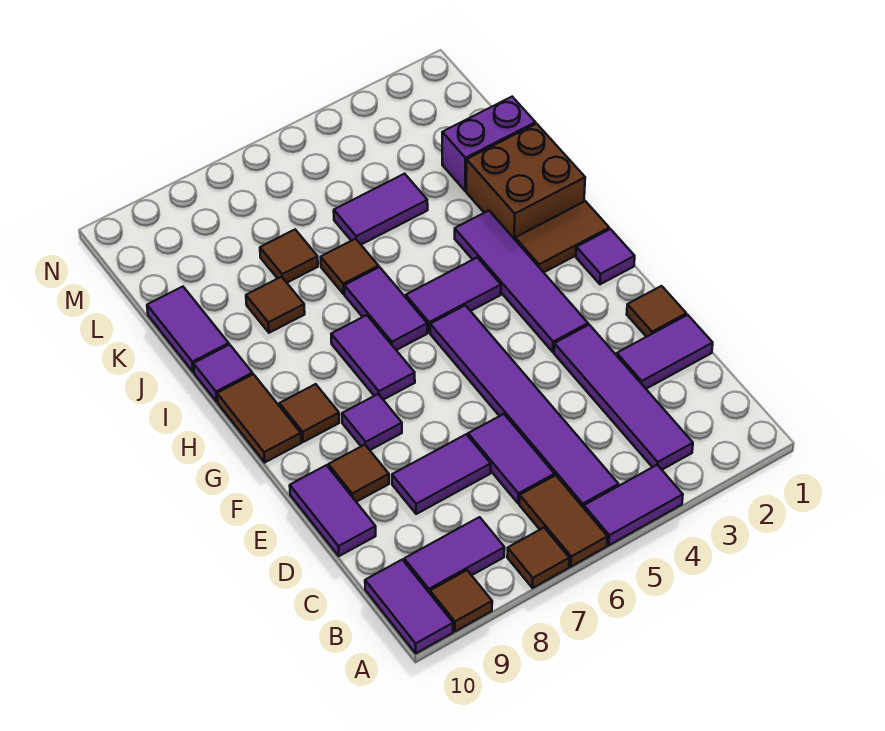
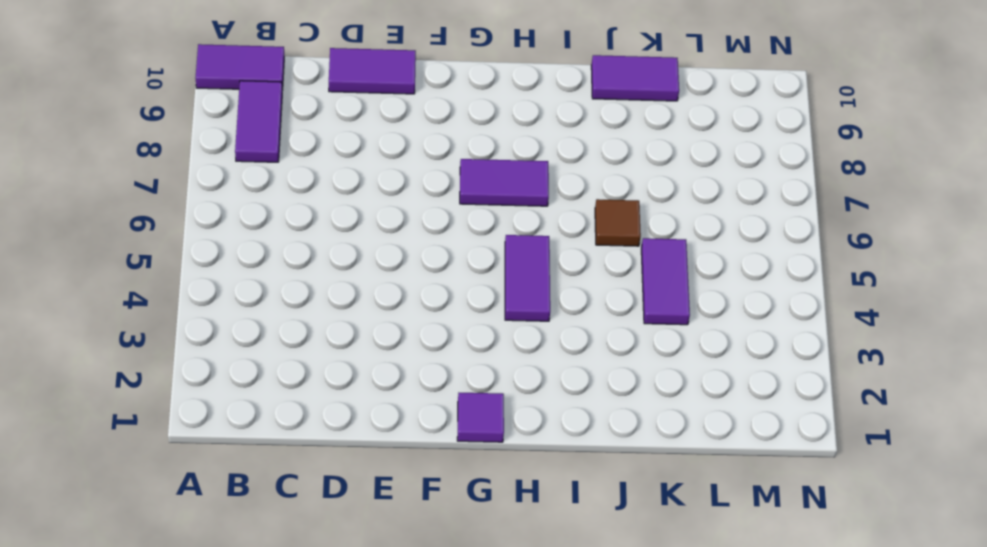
none -> purple tile A4:A5 level 1
none -> brown tile A6:B6 level 1
none -> brown tile A7 level 1
none -> brown tile A9 level 1

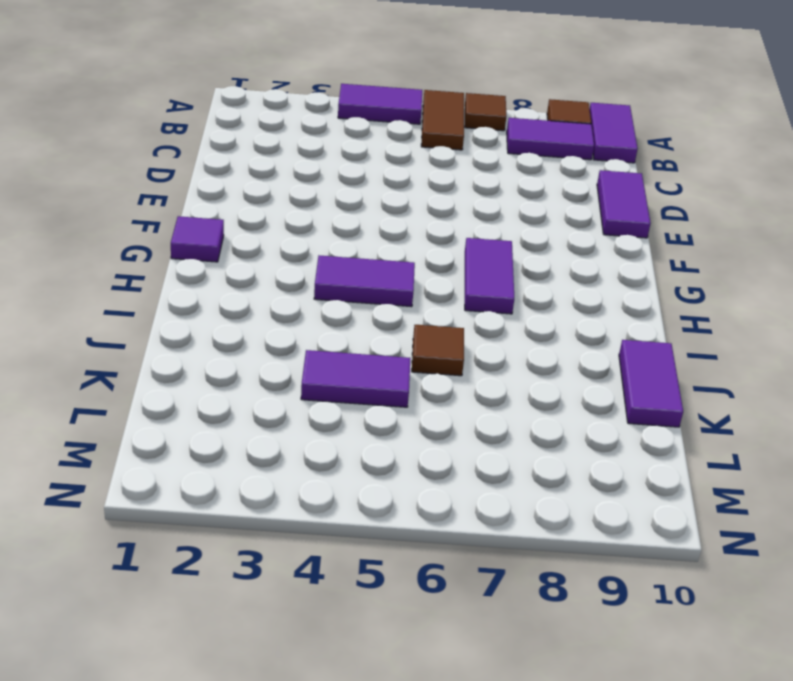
none -> purple tile B3:E3 level 1
none -> purple tile B5:G5 level 1
none -> purple tile C6:D6 level 1
none -> purple tile D1:D2 level 1

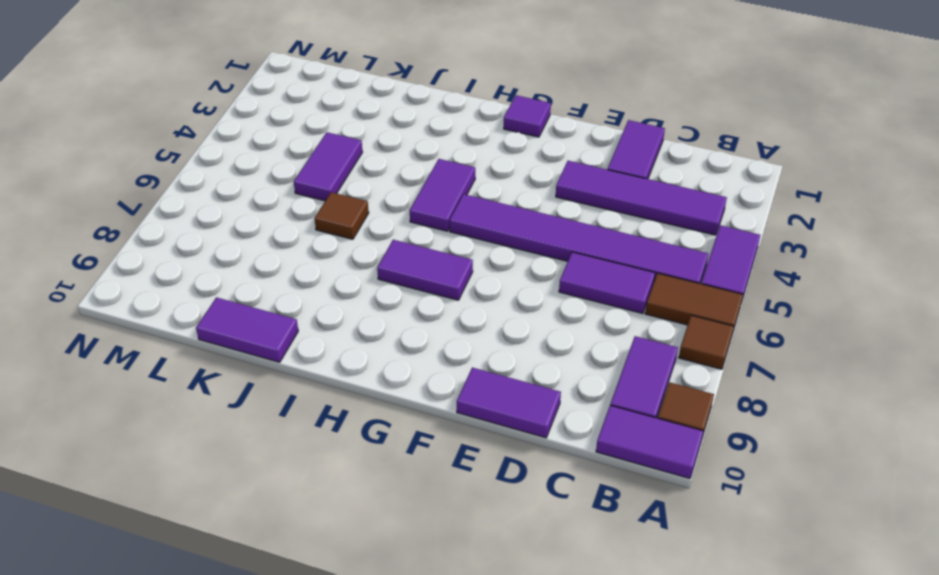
none -> purple tile D7:D8 level 1
none -> brown tile E1 level 1
none -> brown tile E9 level 1
none -> purple tile F3:I3 level 1

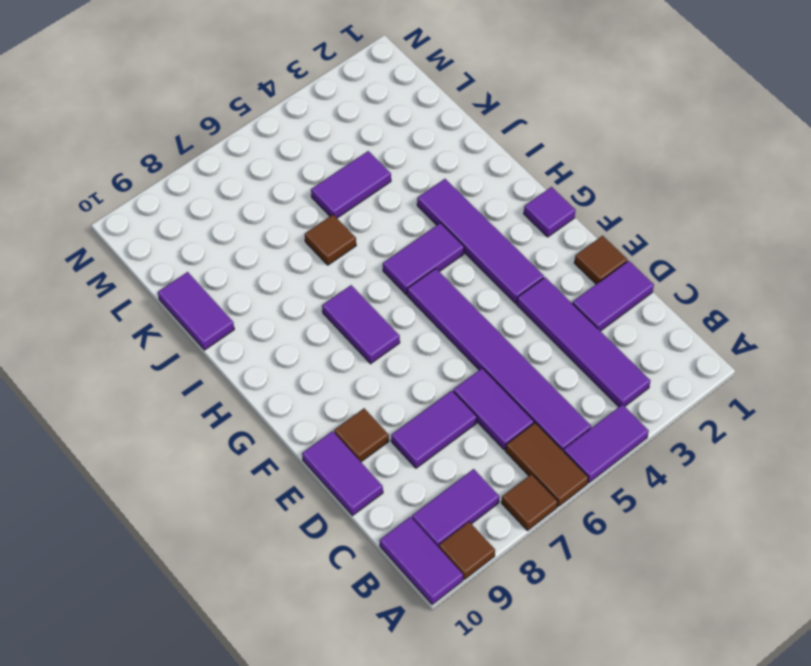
none -> purple tile F8 level 1
none -> brown tile G9 level 1
none -> brown tile G10:H10 level 1
none -> brown tile H1:H2 level 1

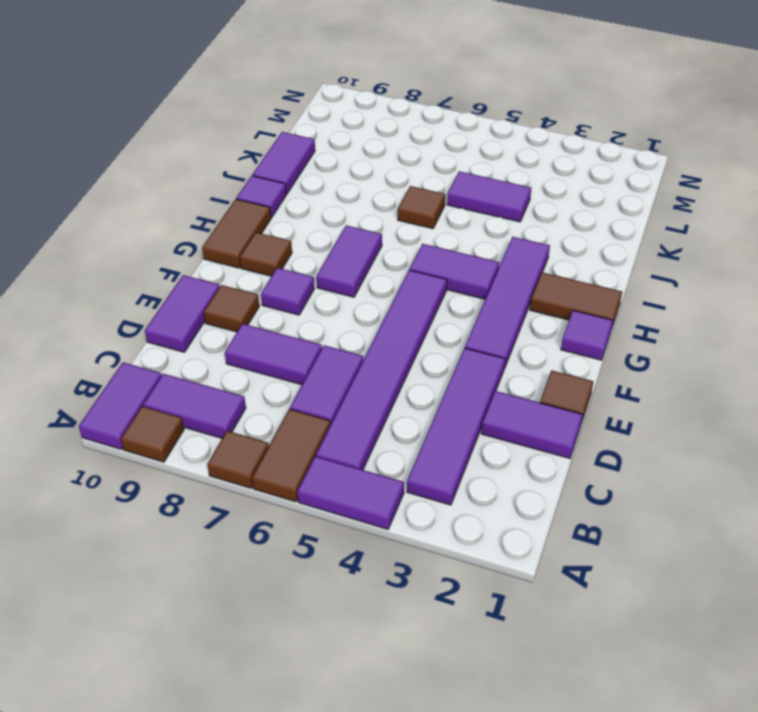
none -> purple tile H6:I6 level 1
none -> brown brick I1:J2 level 1
none -> brown tile J8 level 1
none -> purple brick K1:K2 level 1

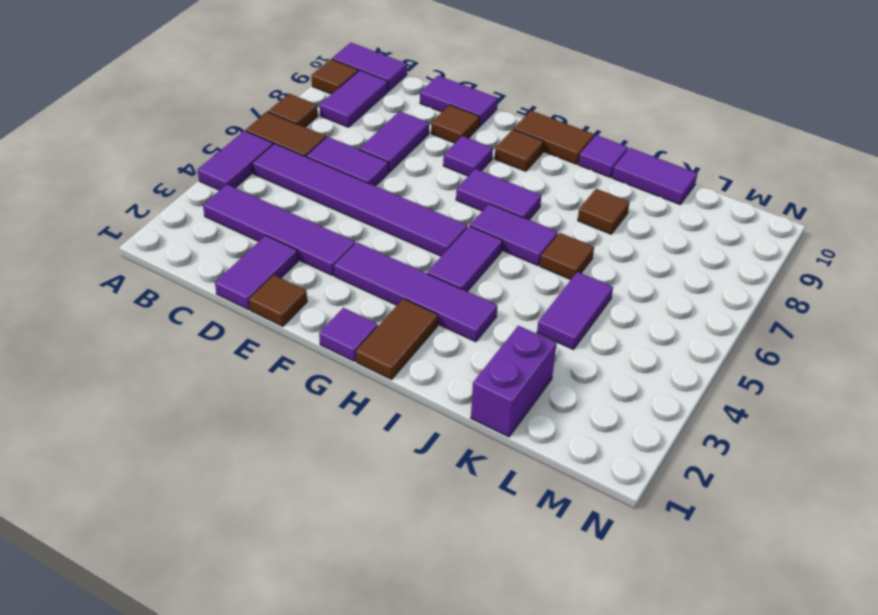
none -> brown brick I1:J2 level 1
none -> brown tile K7 level 1

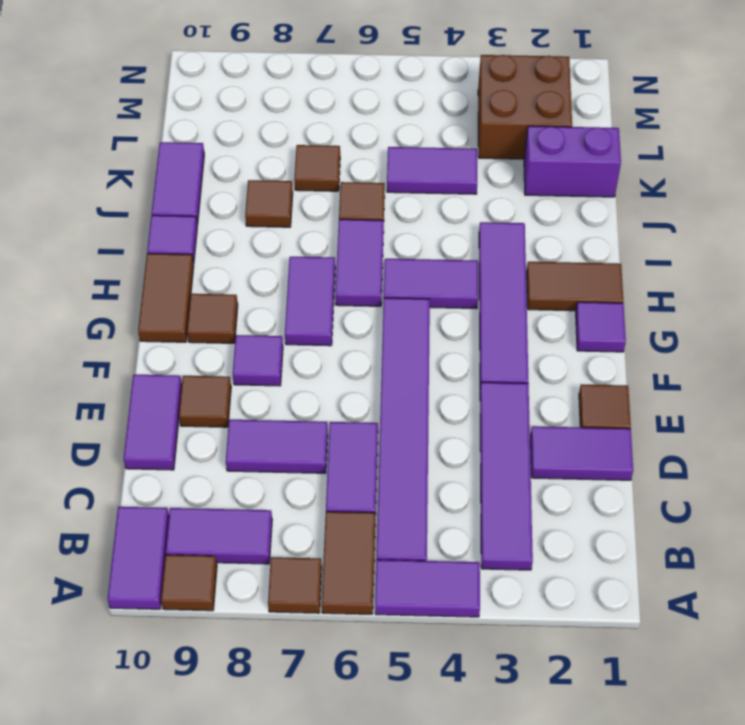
brown brick L2:M3 level 1 -> brown brick I1:J2 level 1

